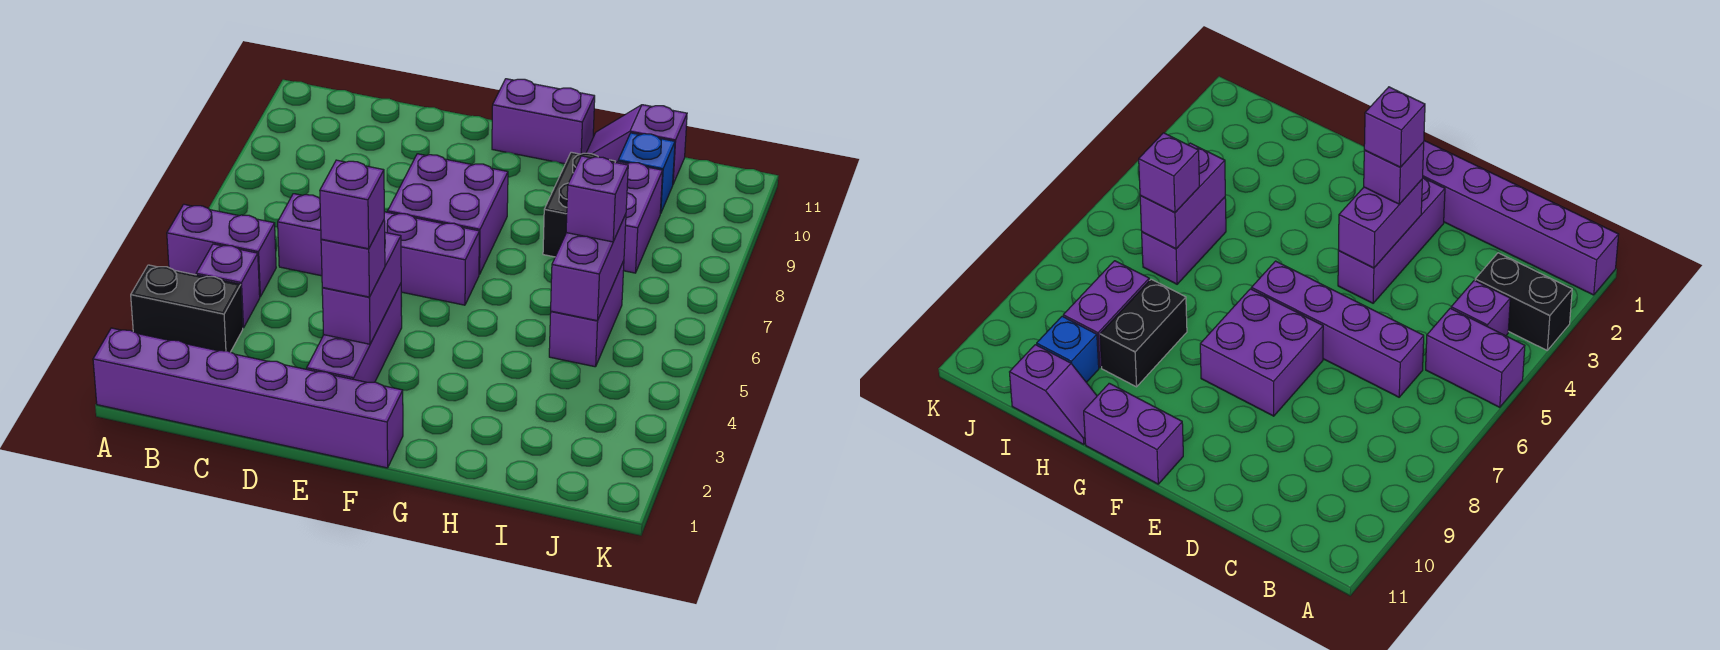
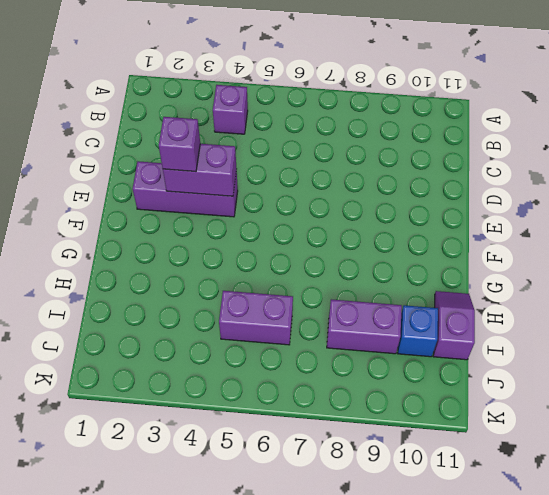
none -> purple brick A1:F1 level 1
none -> black brick A3:B3 level 1
none -> purple brick A5:B5 level 1

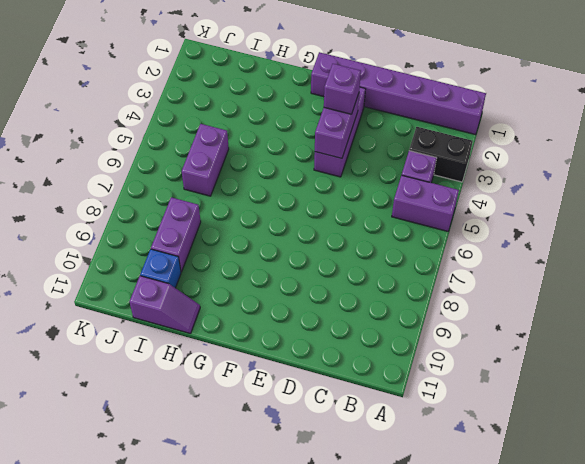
none -> purple brick C6:F6 level 1
none -> purple brick E7:F8 level 1
none -> purple brick F11:G11 level 1

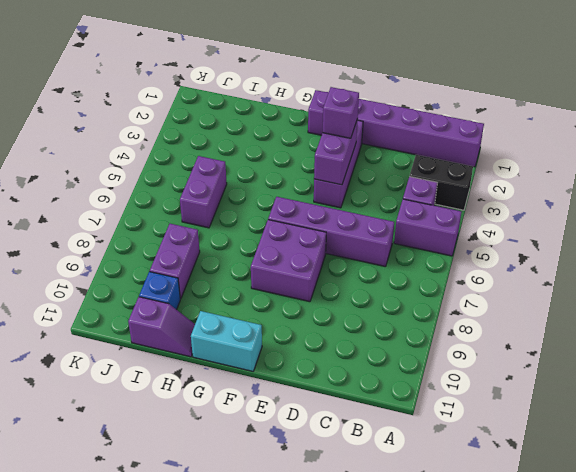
cyan brick F11:G11 level 1 -> purple brick F11:G11 level 1
none -> black brick H8:H9 level 1
none -> purple brick I5:I6 level 2
none -> purple brick I6 level 3

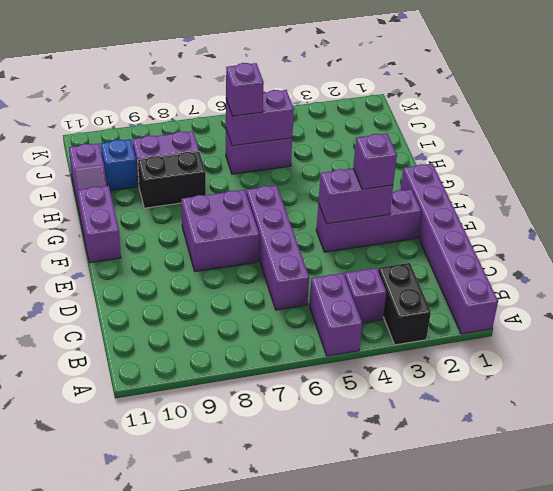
none -> purple brick E3 level 4

